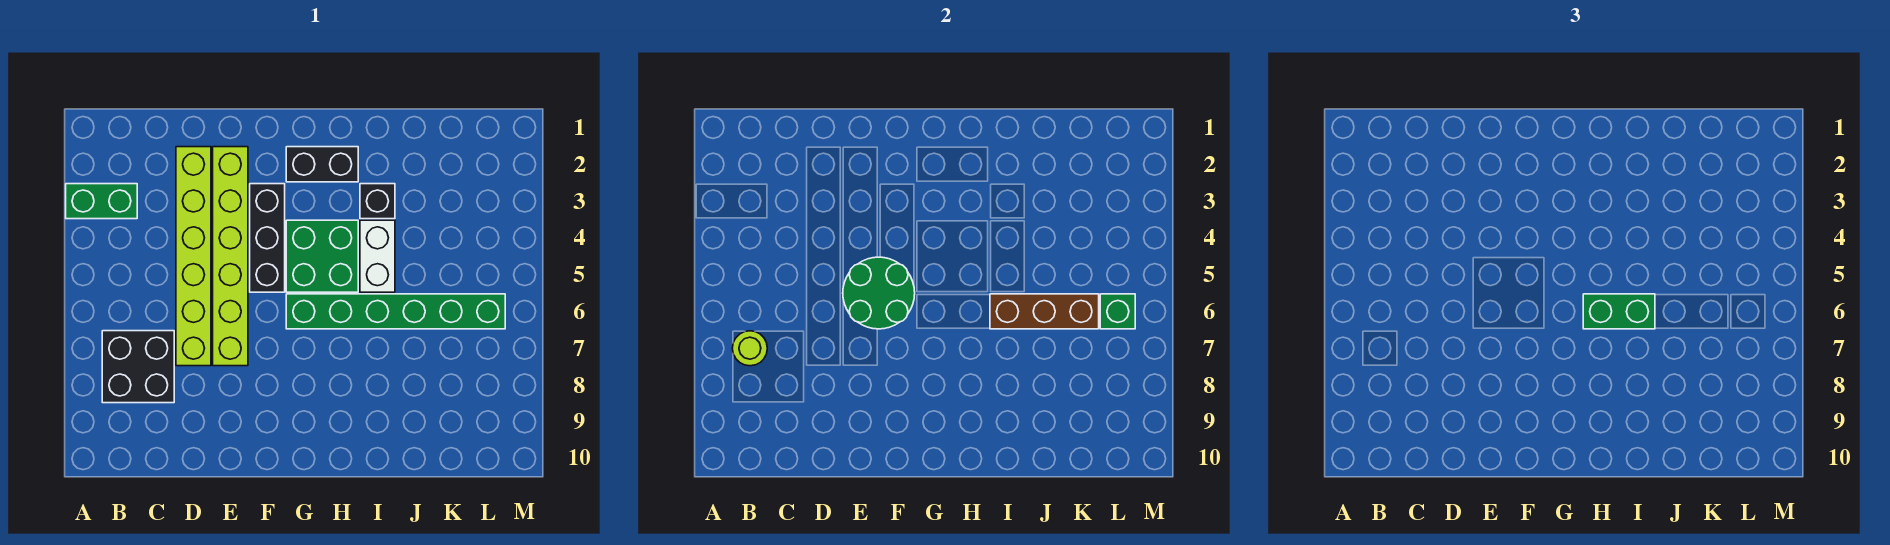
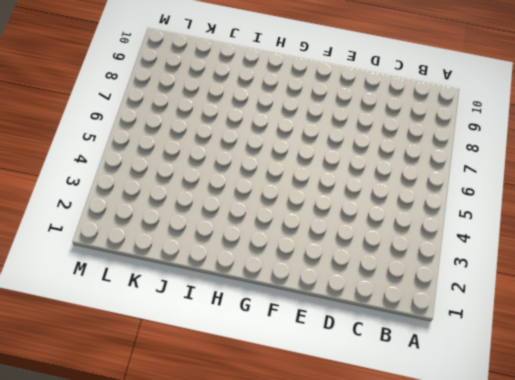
none -> green brick A3:B3 level 1
none -> black brick B7:C8 level 1
none -> lime brick D2:D7 level 1

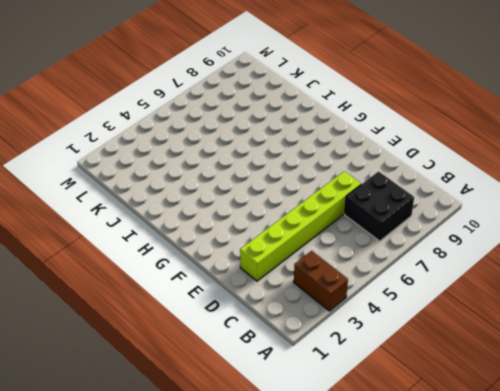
brown brick A3:B3 level 1 -> green brick A3:B3 level 1
none -> lime brick E2:E7 level 1
none -> black brick F3:F5 level 1
none -> black brick G2:H2 level 1

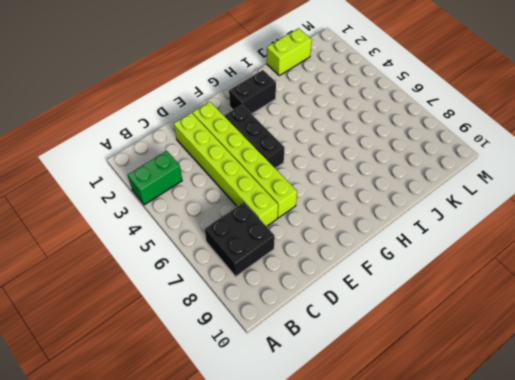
lime brick J1:K1 level 1 -> none
none -> green brick G4:H5 level 1
none -> green brick G6:L6 level 1
none -> black brick I3 level 1

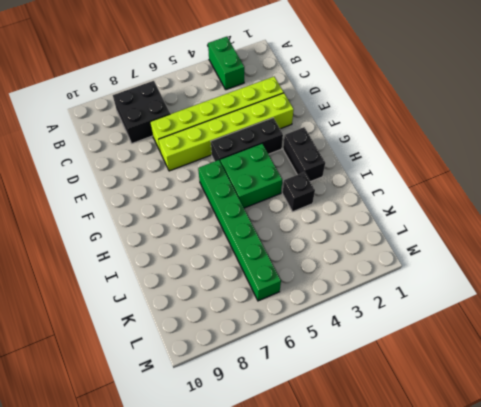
none -> white brick I4:I5 level 1
none -> lime round brick B7 level 2
none -> green round brick E5:F6 level 2

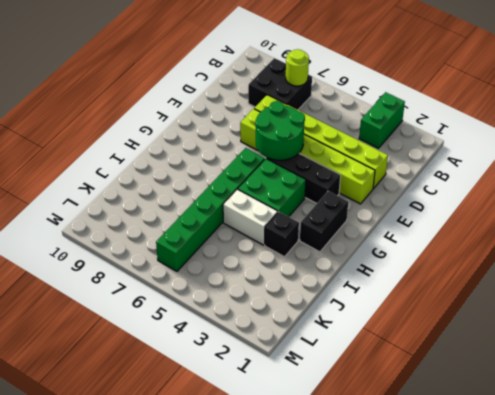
none -> brown brick I6:K6 level 2
none -> green brick L6 level 2
none -> green brick H6:I6 level 3

